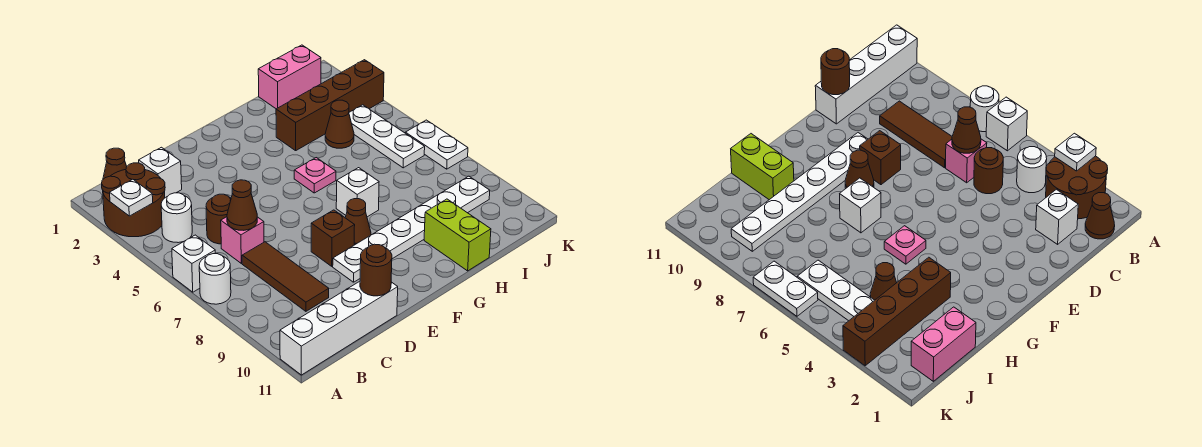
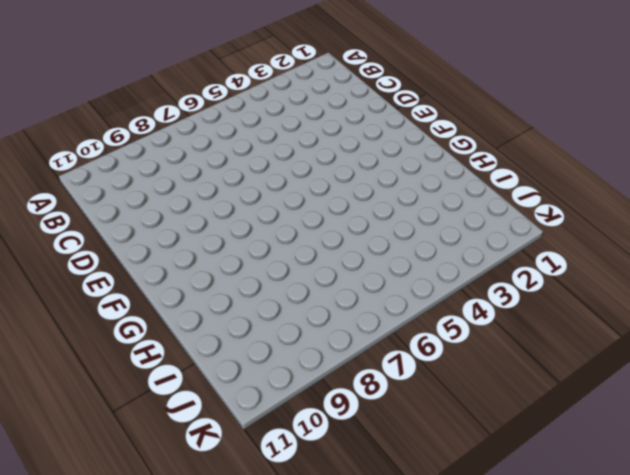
none -> brown round brick A2:B3 level 1
none -> white brick A6 level 1
none -> white round brick A7 level 1

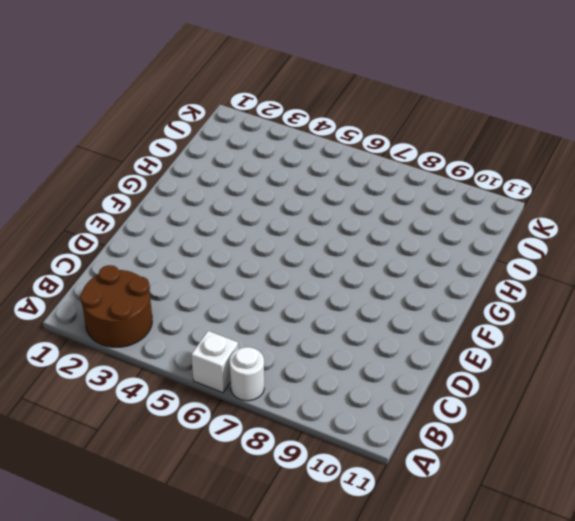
none -> white brick A11:D11 level 1
none -> brown cone B1 level 1
none -> white round brick B4 level 1

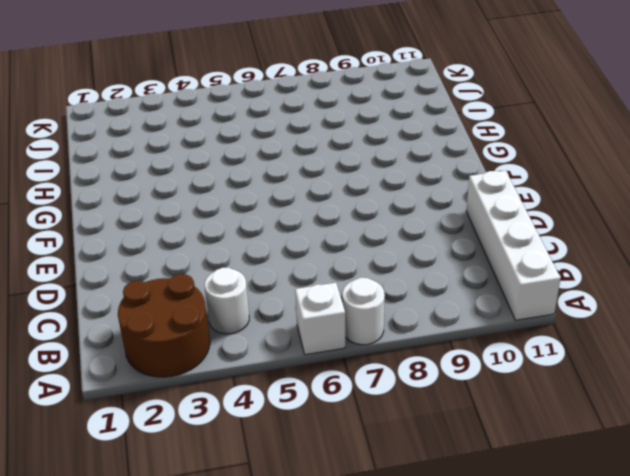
none -> brown cone B1 level 1
none -> white brick C2 level 1
none -> brown round brick C5 level 1

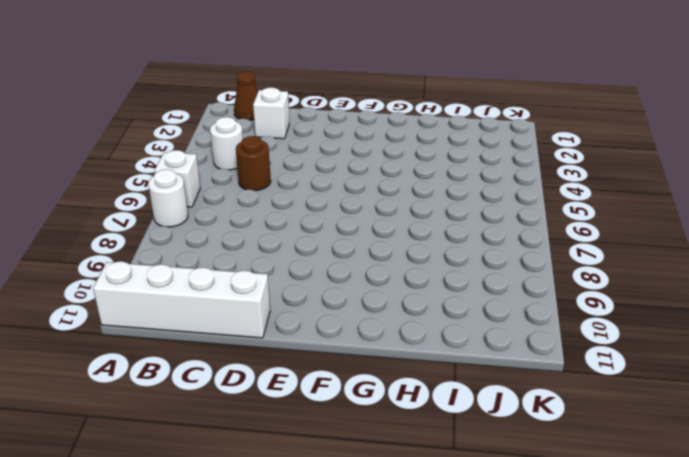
none -> brown round brick A2:B3 level 1
none -> pink brick C6 level 1
none -> brown tile C7:C9 level 1

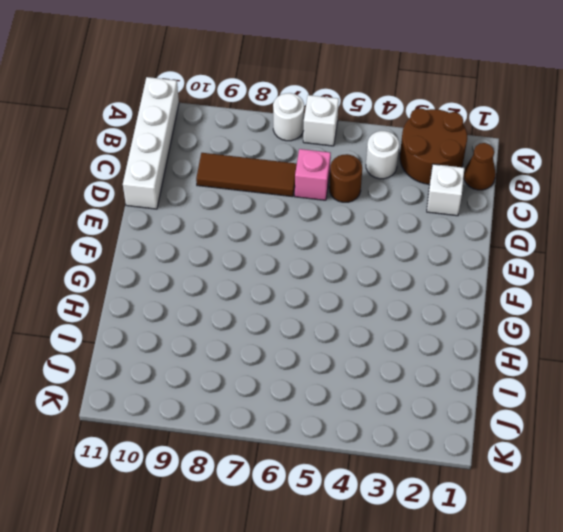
none -> brown brick E8 level 1
none -> white plate E9:J9 level 1
none -> brown cone F8 level 1

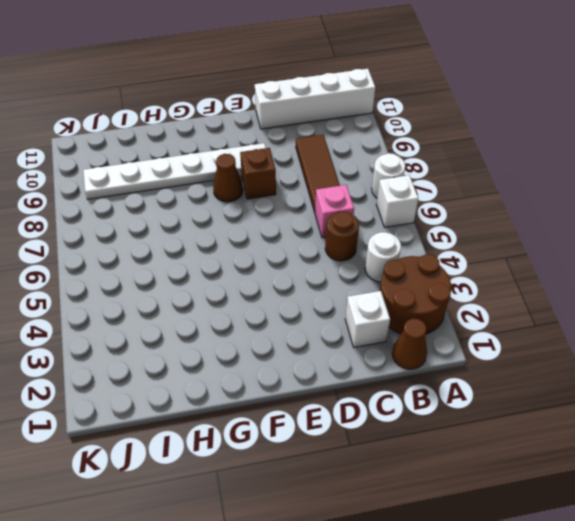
none -> pink plate G5 level 1
none -> white brick G7 level 1
none -> brown brick H3:K3 level 1

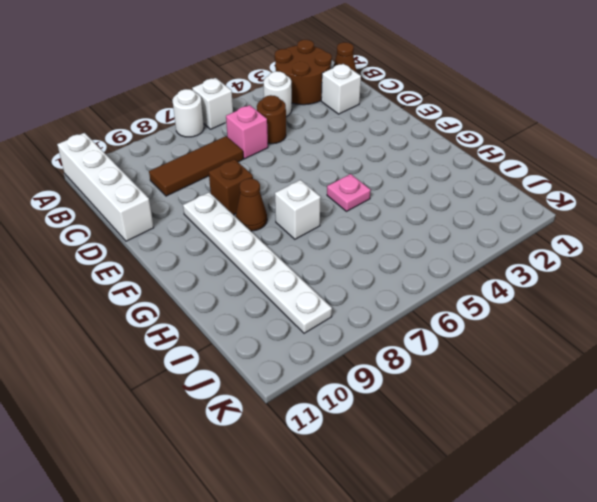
none -> brown brick H3:K3 level 1
none -> lime brick H10:H11 level 1
none -> pink brick I1:J1 level 1

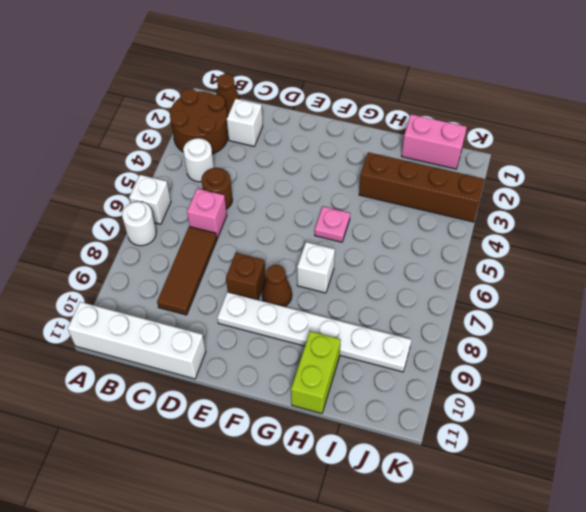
none -> brown cone I4 level 1
none -> white plate J4:J6 level 1
none -> white plate K6:K7 level 1

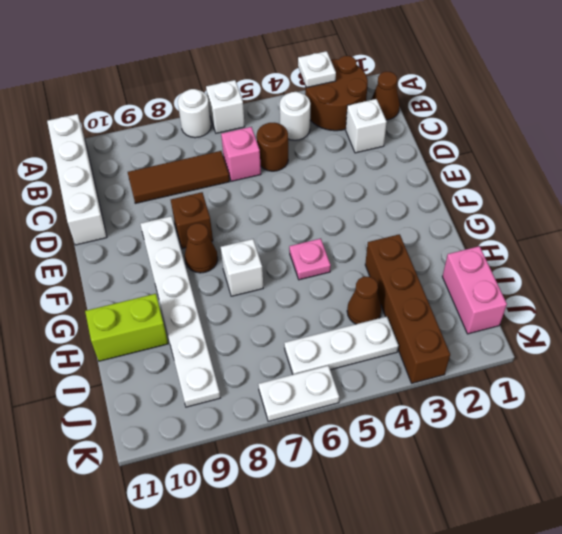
none -> brown cone C6 level 2
none -> brown round brick D11 level 2

